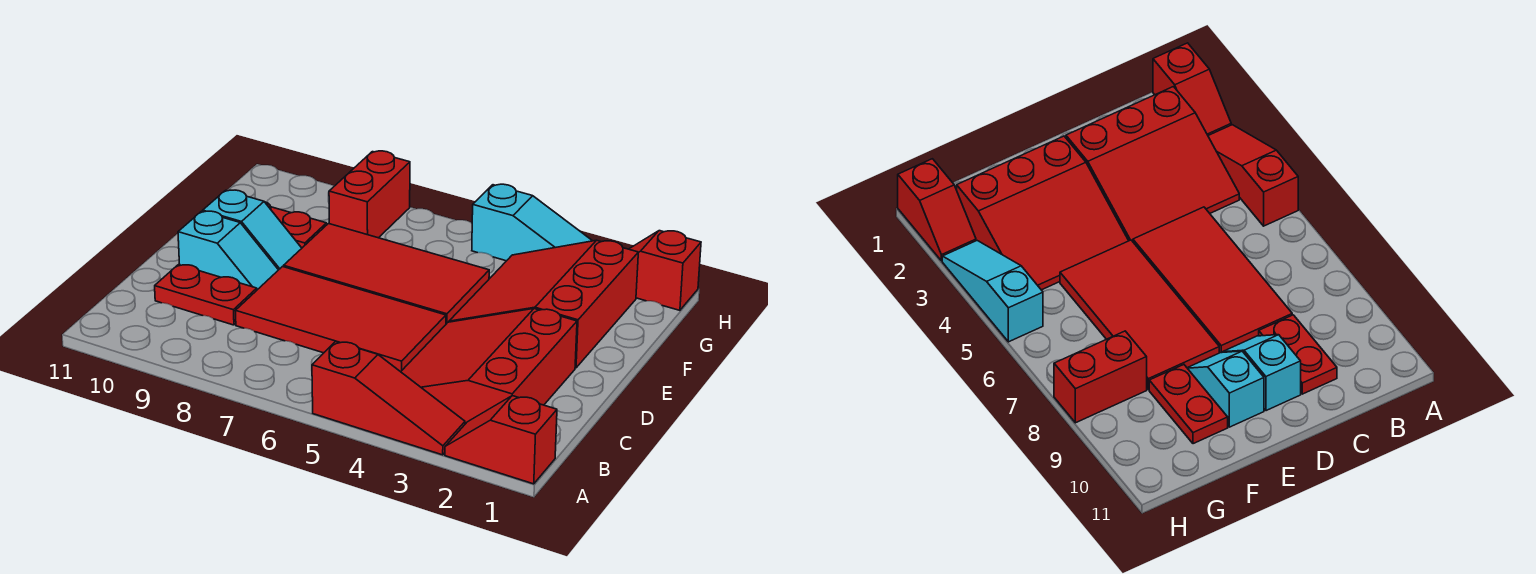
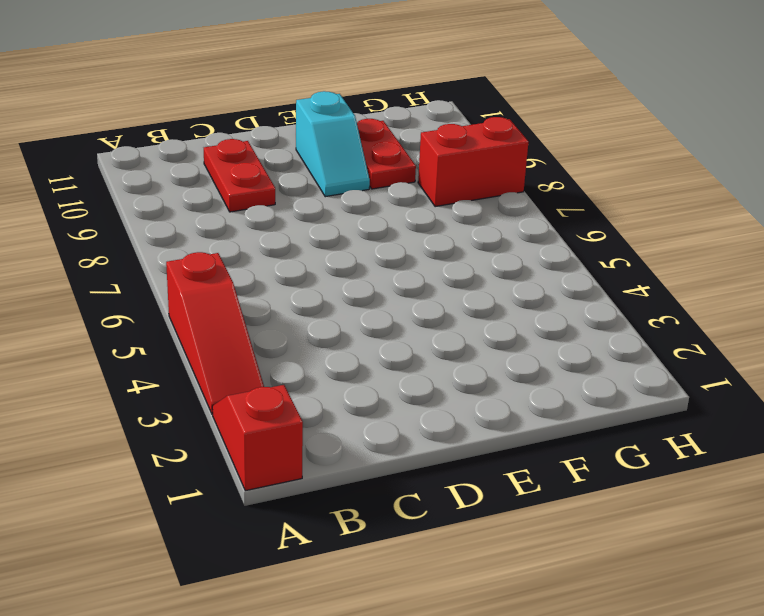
none -> red slope B2:D4 level 1 top 2
none -> red tile C5:D8 level 1
none -> cyan slope D9:D10 level 1 top 10

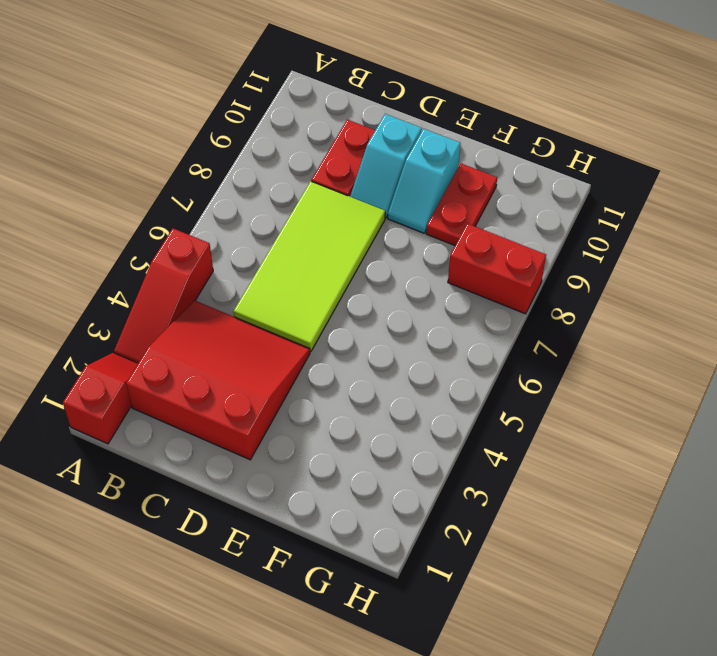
lime tile C5:D8 level 1 -> red tile C5:D8 level 1
none -> red slope E2:G4 level 1 top 2
none -> red tile E5:F8 level 1
none -> red slope H1:H2 level 1 top 1

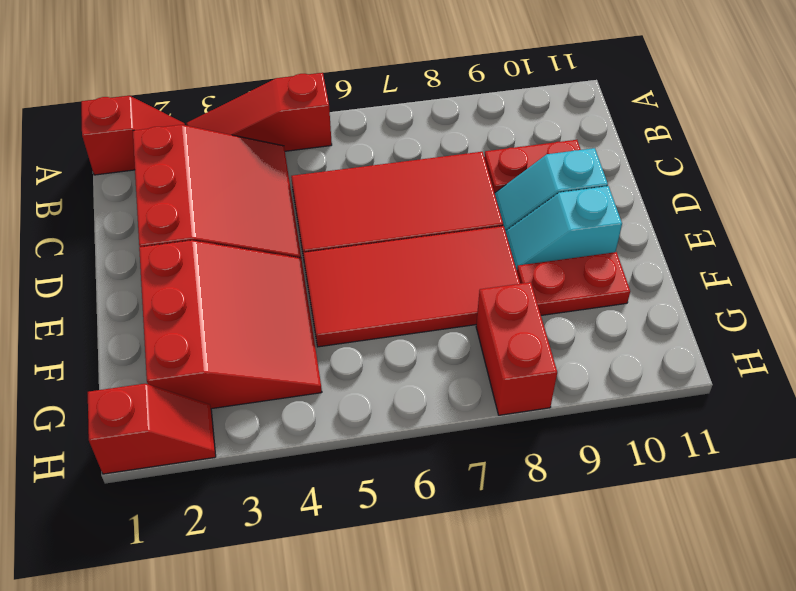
none -> cyan slope H3:H5 level 1 top 5

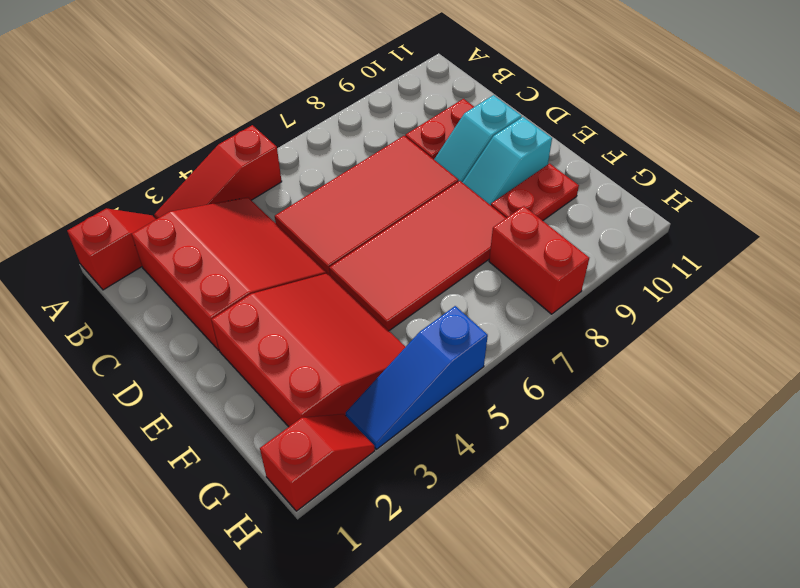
blue slope H3:H5 level 1 top 5 -> cyan slope H3:H5 level 1 top 5

